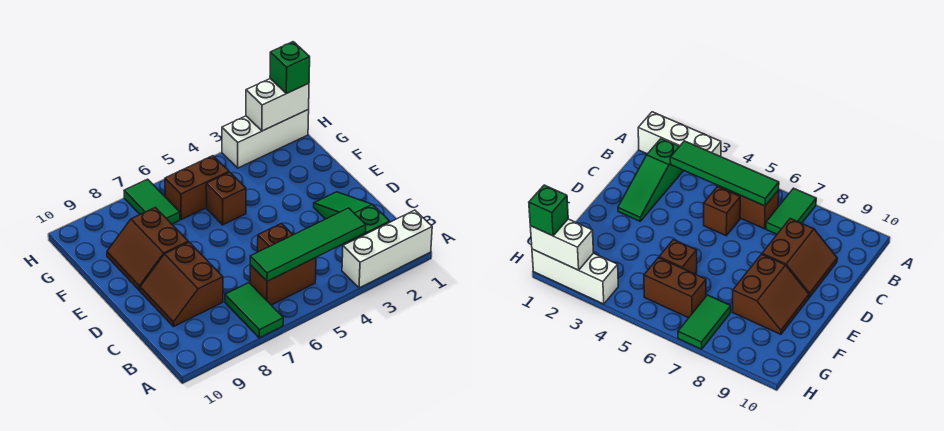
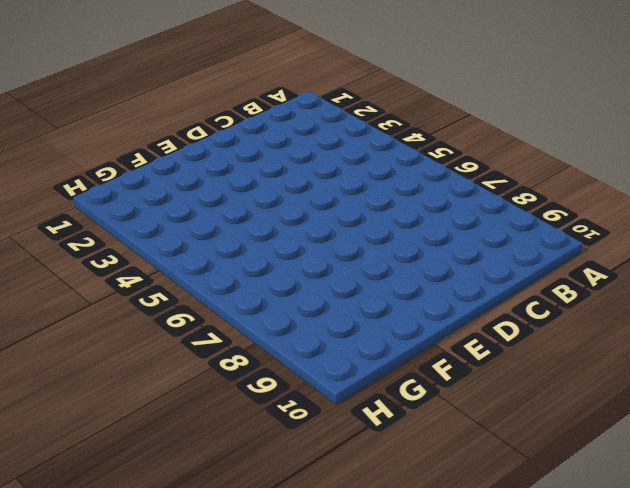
none -> white brick A1:A3 level 1
none -> green tile A7:B7 level 1
none -> green slope B2:D2 level 1 top B

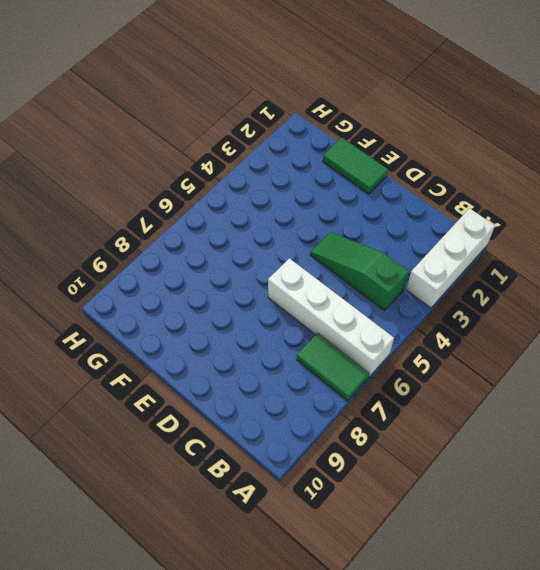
white brick A6:D6 level 1 -> brown brick B5:B6 level 1
green slope B4:D4 level 1 top B -> green slope B2:D2 level 1 top B
green tile E1:F1 level 1 -> green tile G7:H7 level 1
none -> brown brick C5 level 1
none -> brown slope C8:D9 level 1 top 8
none -> brown slope E8:F9 level 1 top 8

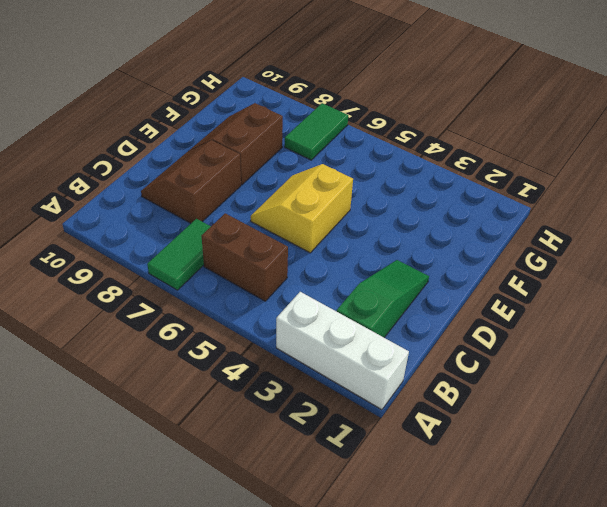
yellow slope D5:E6 level 1 top 5 -> none
none -> brown brick C5 level 1
none -> brown brick F5 level 1
none -> brown brick G5:G6 level 1

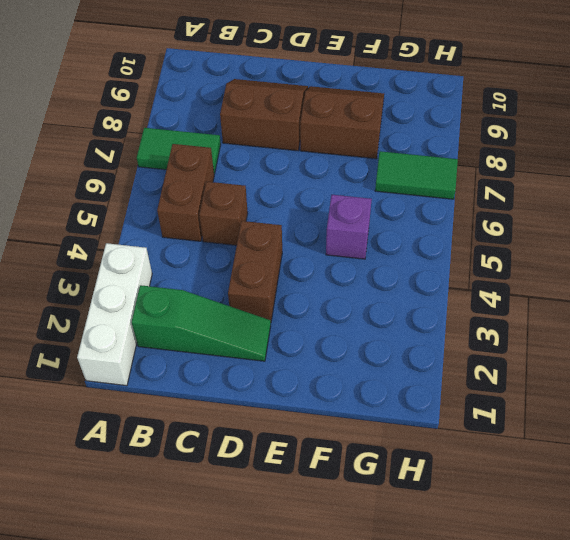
brown brick D3:D4 level 1 -> brown brick G5:G6 level 1
purple brick F5 level 1 -> brown brick F5 level 1
none -> white brick H1:H3 level 1
none -> green tile B3:B6 level 2
none -> white brick H1:H2 level 2

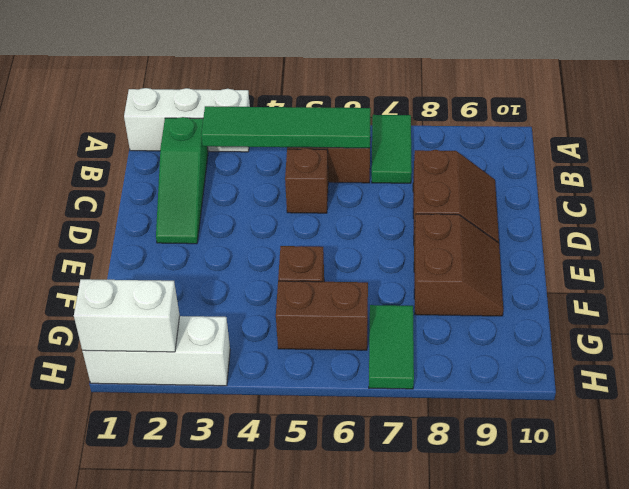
none -> green brick H1 level 3

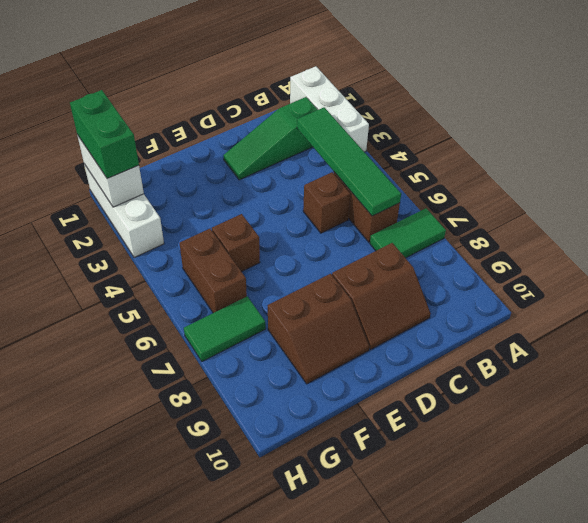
green brick H1:H2 level 3 -> green brick H1 level 3

